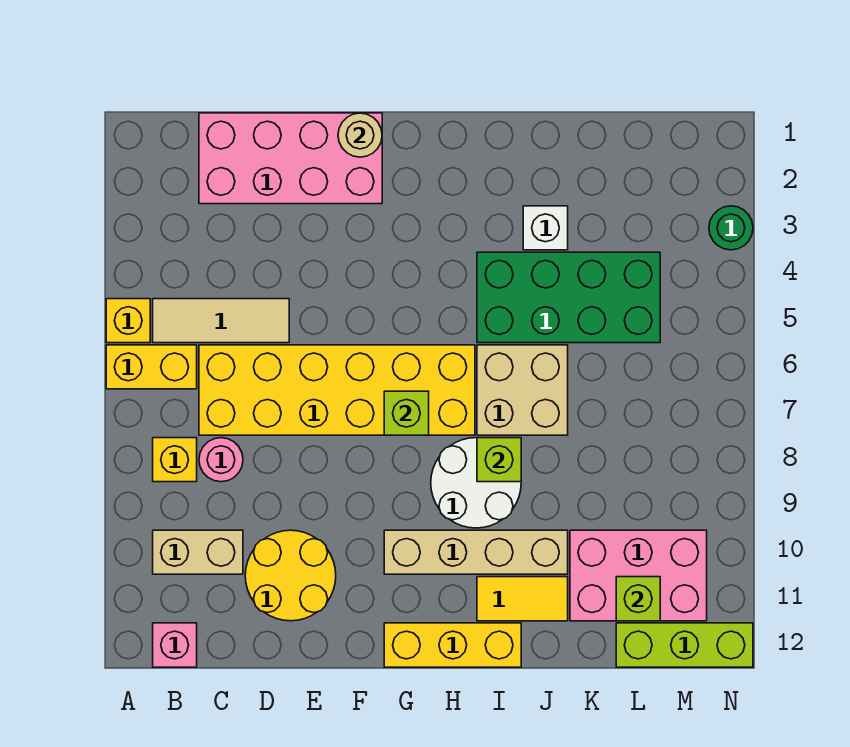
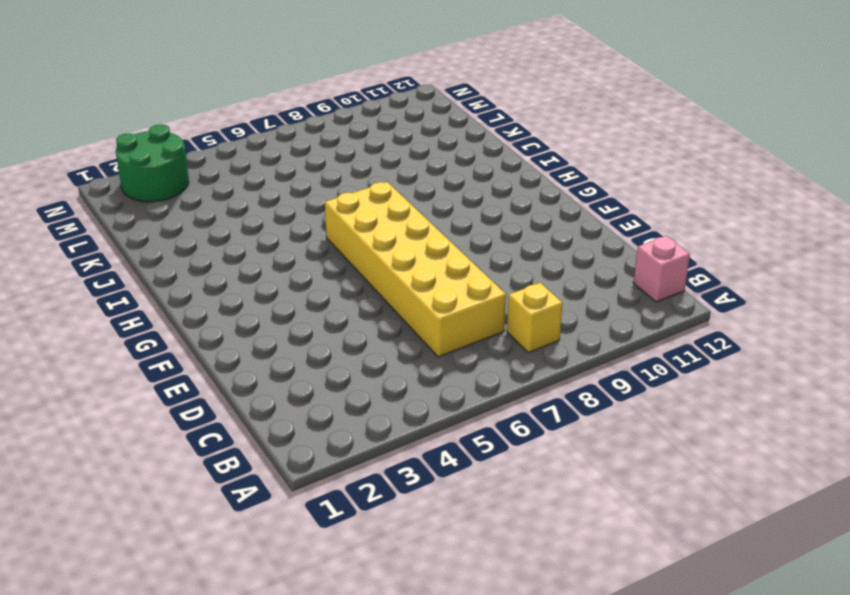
green round brick M2:N3 level 1 -> green round brick N3 level 1
none -> yellow brick A5 level 1
none -> yellow brick A6:B6 level 1
none -> tan tile B5:D5 level 1

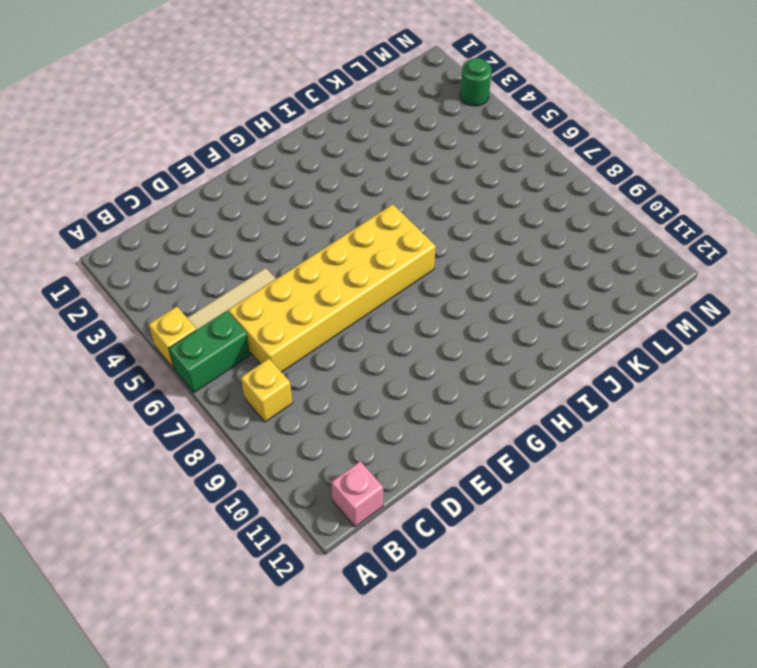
green brick A6:B6 level 1 -> yellow brick A6:B6 level 1
none -> tan brick B10:C10 level 1
none -> pink brick C1:F2 level 1
none -> pink round brick C8 level 1

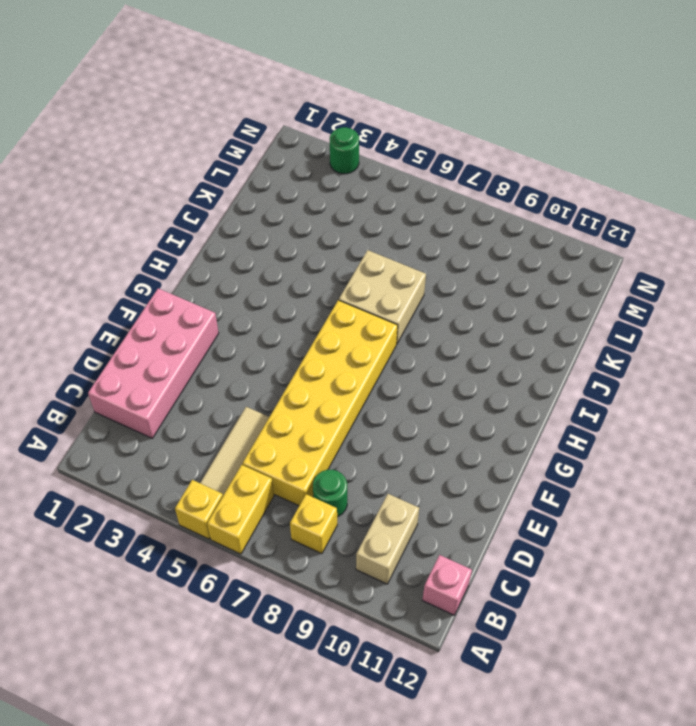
green round brick C8 level 1 -> pink round brick C8 level 1
none -> yellow round brick D10:E11 level 1
none -> tan brick G10:J10 level 1
none -> yellow brick G12:I12 level 1

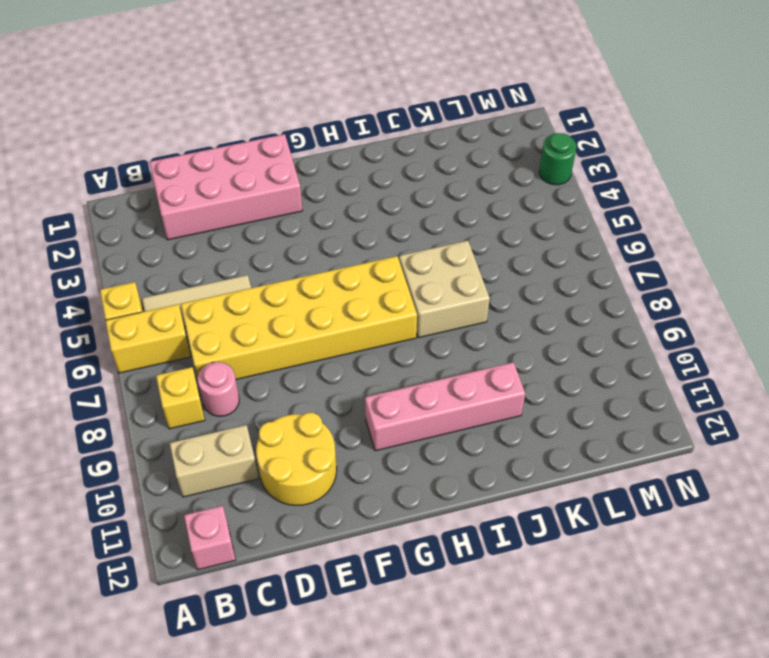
pink brick G10:J10 level 1 -> tan brick G10:J10 level 1
none -> yellow brick G12:I12 level 1
none -> white round brick H8:I9 level 1
none -> green brick I4:L5 level 1

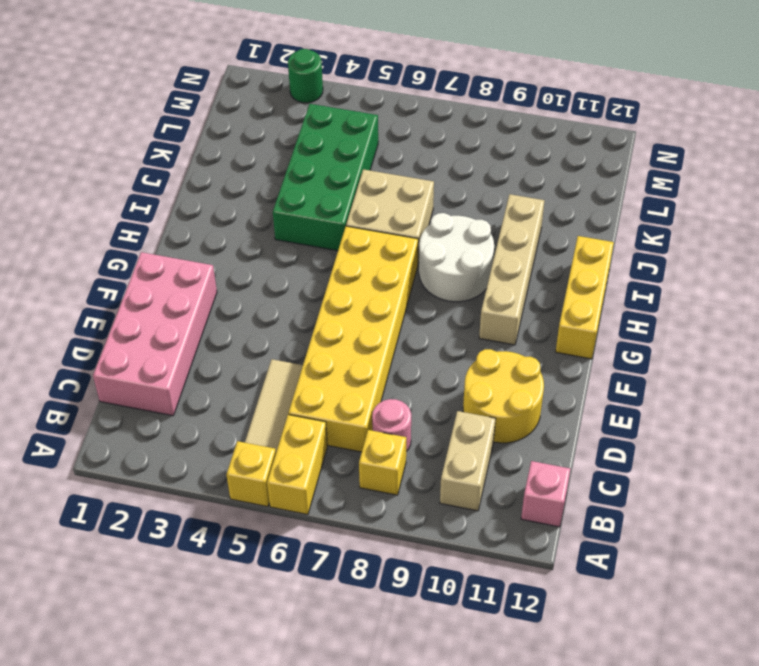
none -> yellow tile I11:J11 level 1
none -> white brick J3 level 1
none -> pink brick K10:M11 level 1

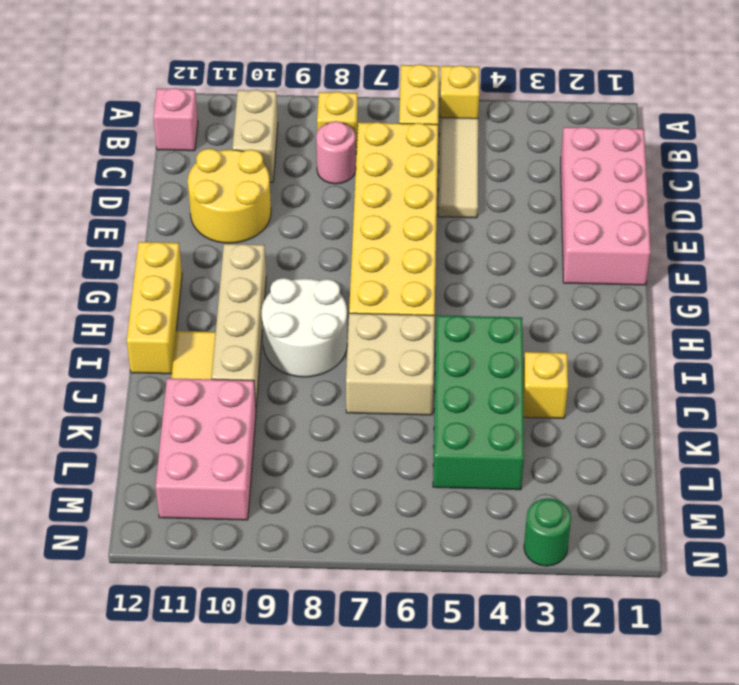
yellow brick J3 level 1 -> white brick J3 level 1
none -> lime brick L12:N12 level 1
none -> tan round brick F1 level 2
none -> lime brick G7 level 2

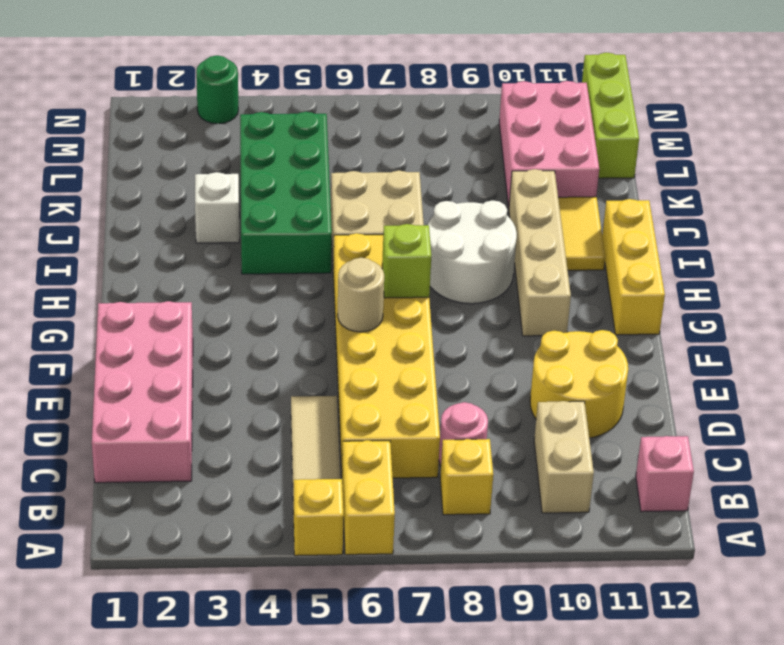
tan round brick F6 level 2 -> tan round brick F1 level 2
none -> lime brick I8 level 2
none -> lime brick L11 level 2

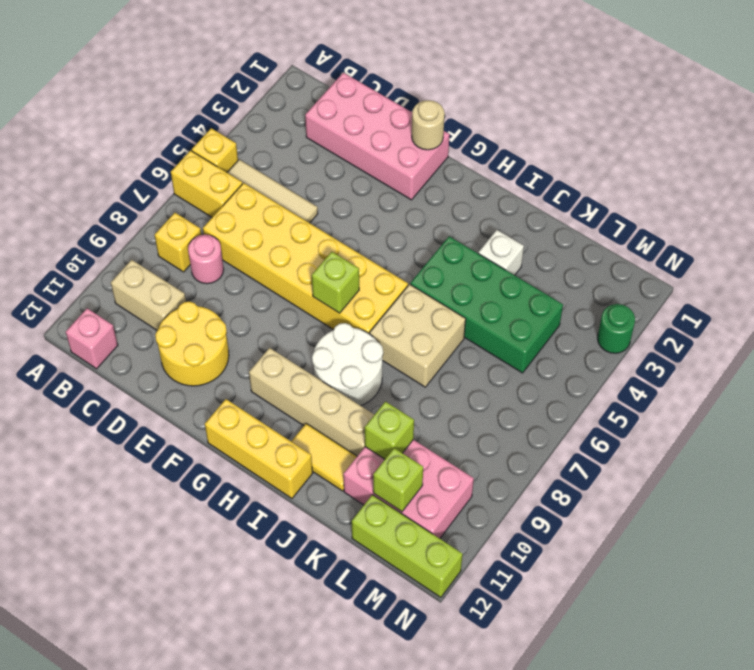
lime brick K10 level 2 -> lime brick I8 level 2

